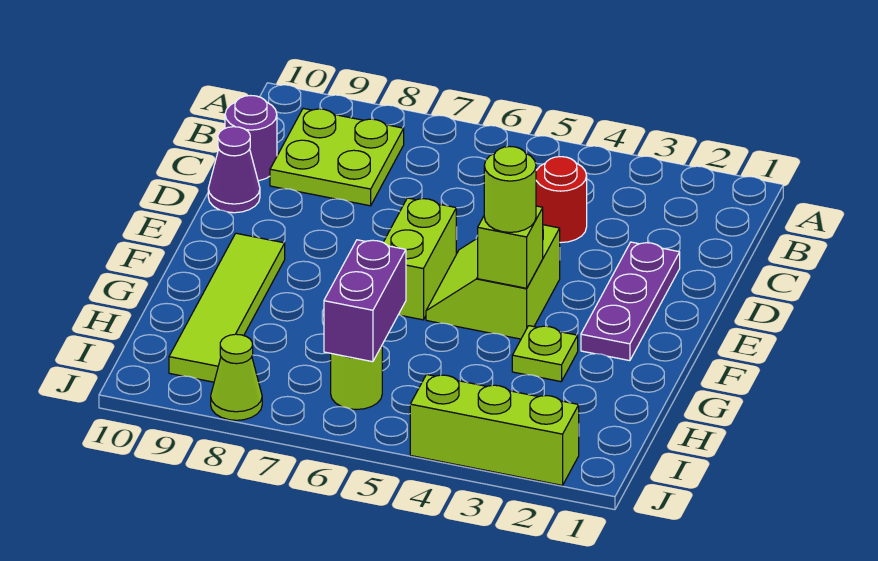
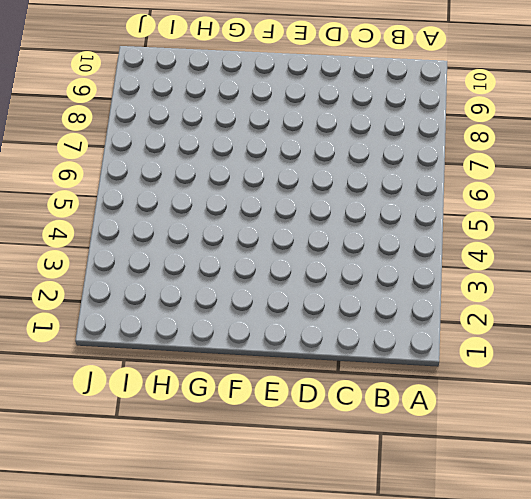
none -> lime plate B8:C9 level 1
none -> red round brick C4 level 1
none -> purple round brick C10 level 1

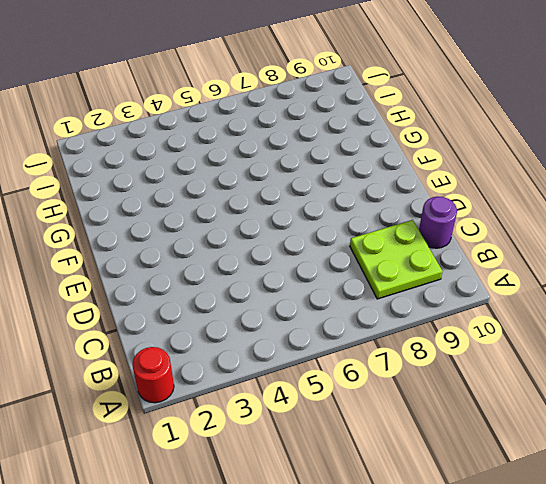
red round brick A1 level 1 -> red round brick C4 level 1
none -> purple plate D2:F2 level 1
none -> purple cone D10 level 1
none -> lime slope E4:F5 level 1 top 4

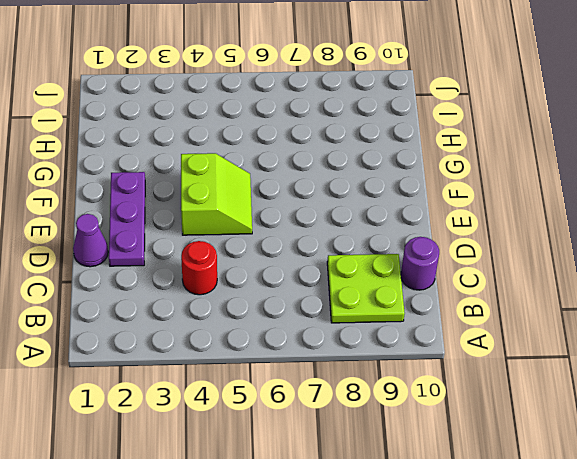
purple cone D1 level 1 -> purple cone D10 level 1
none -> lime brick E6:F6 level 1
none -> lime tile F9:I9 level 1
none -> lime plate G3 level 1

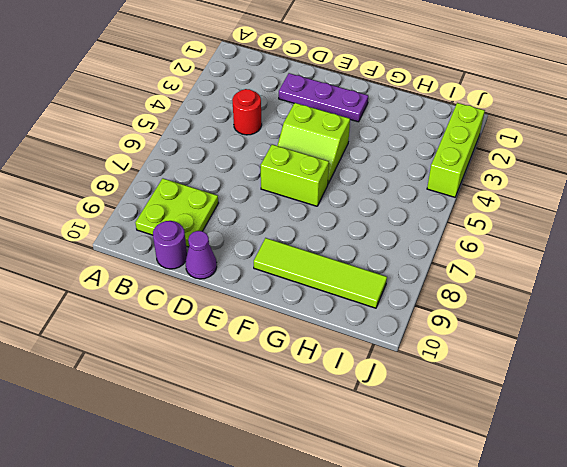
none -> lime plate G3 level 1
none -> lime round brick I6 level 1
none -> lime cone J8 level 1

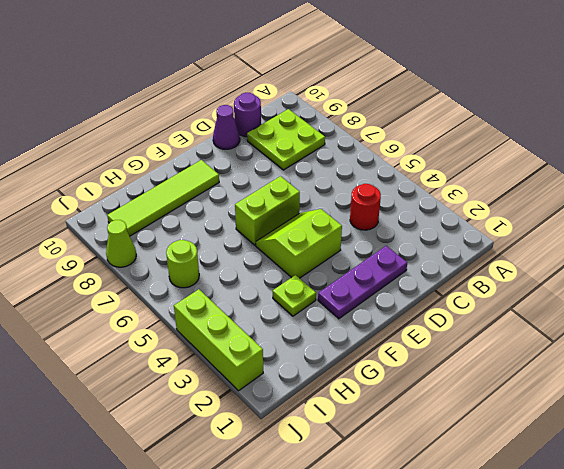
none -> lime brick F4 level 2
none -> purple brick H6:I6 level 2
none -> lime round brick F4 level 3

